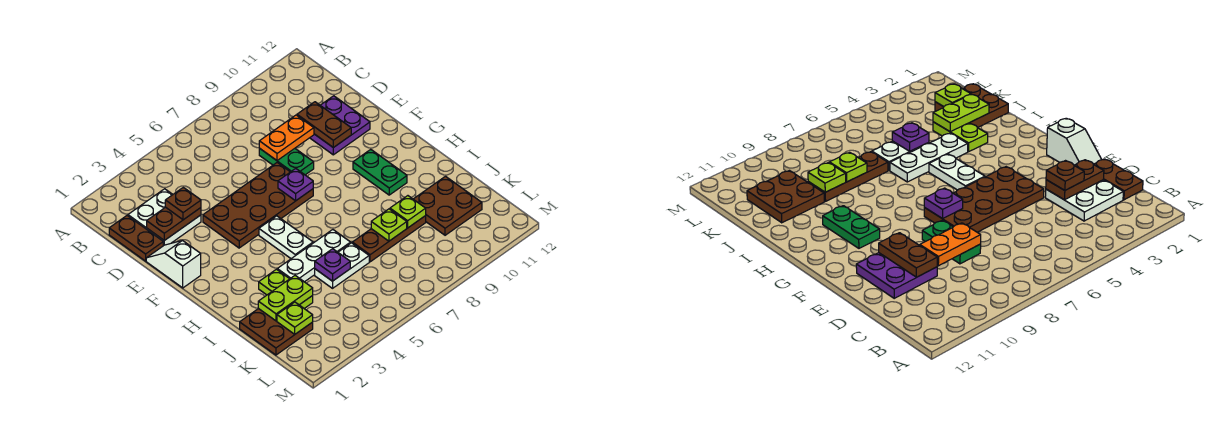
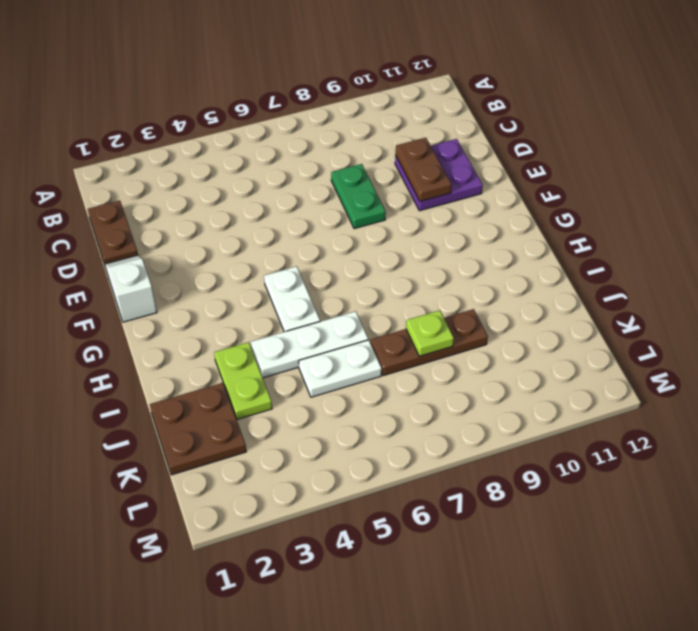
none -> white plate C2:D3 level 1
none -> brown plate E4:F7 level 1
none -> green plate G10:H10 level 1

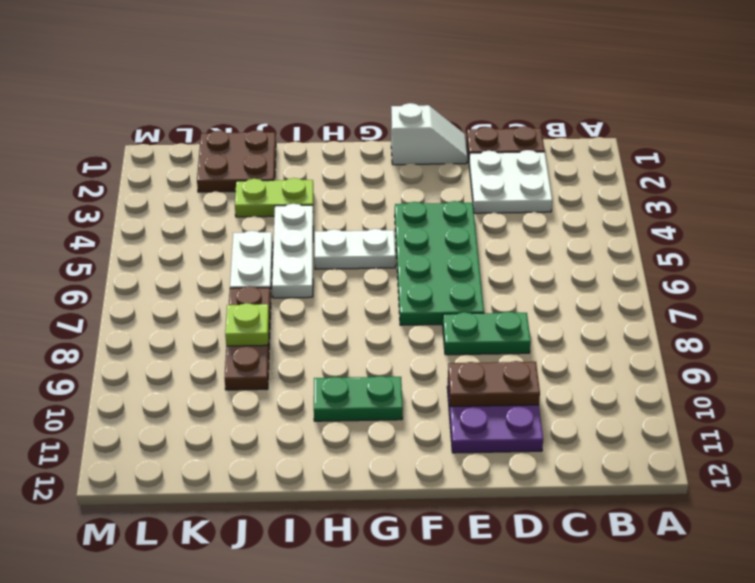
green plate E4:F7 level 1 -> brown plate E4:F7 level 1
none -> brown plate J10:K11 level 1
none -> brown plate D2:D3 level 2
none -> orange plate D8:D9 level 2

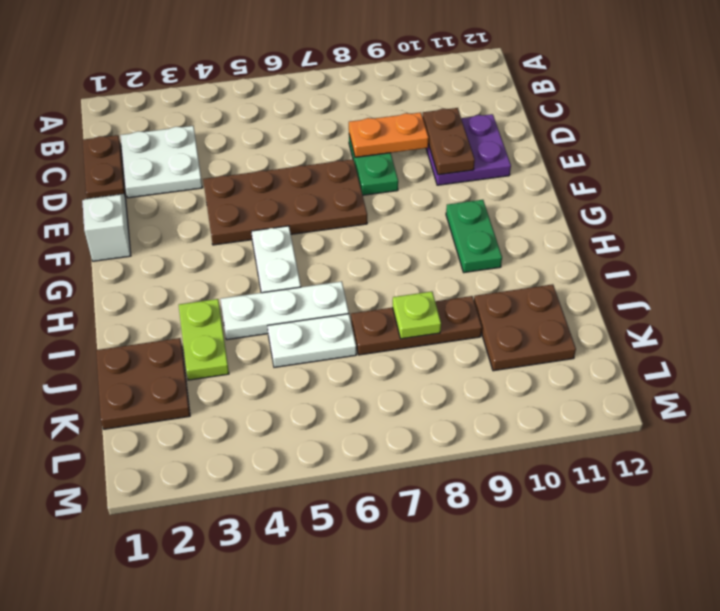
none -> brown plate D2:D3 level 2
none -> purple plate F7 level 2
none -> lime plate J2:J3 level 2

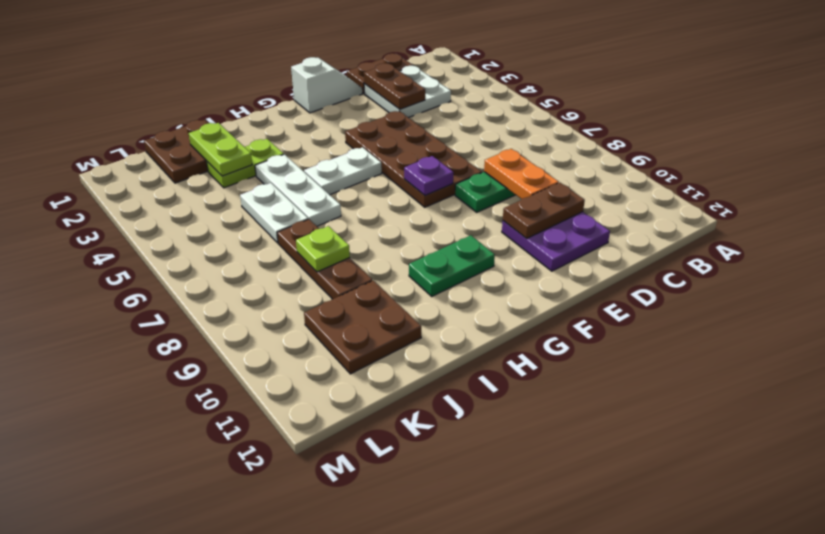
none -> purple plate J5 level 2
none -> lime plate J9 level 2
none -> lime plate K2 level 2

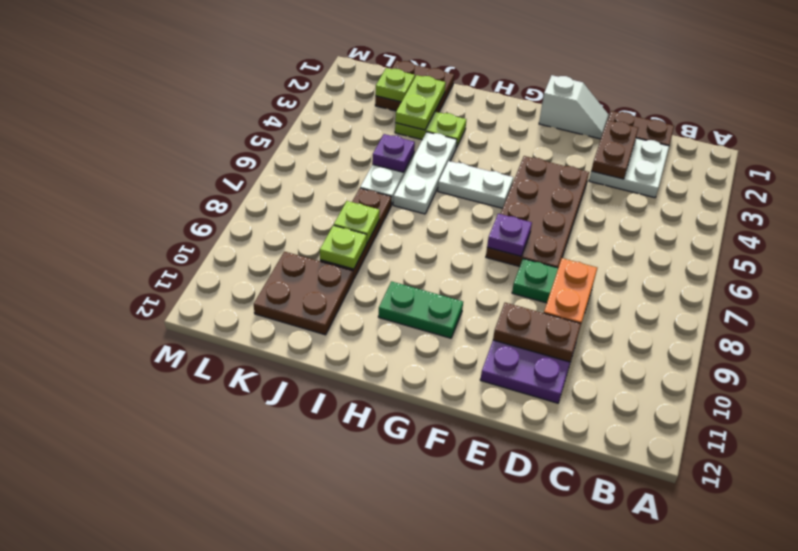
none -> brown plate D3 level 3

